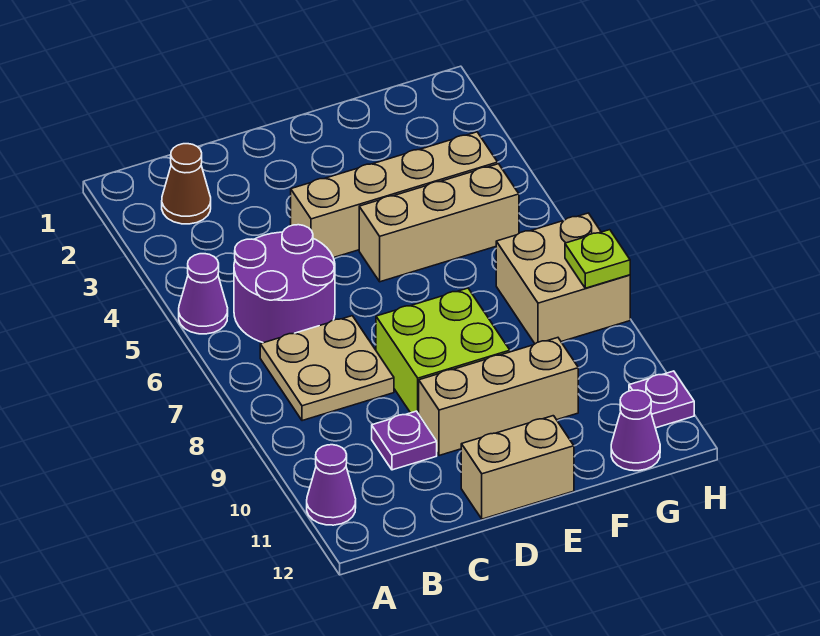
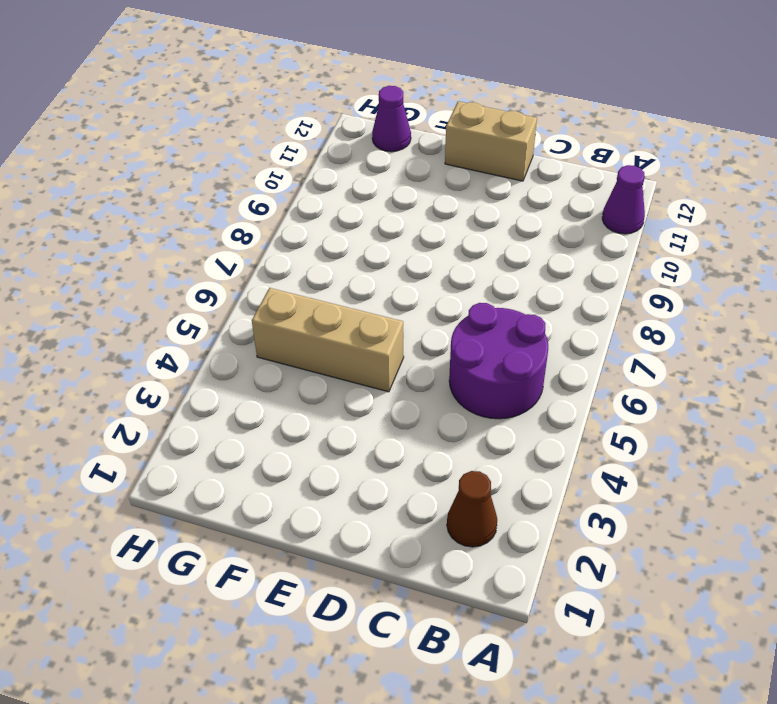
none -> purple cone A5 level 1
none -> tan plate B7:C8 level 1
none -> purple plate C10 level 1

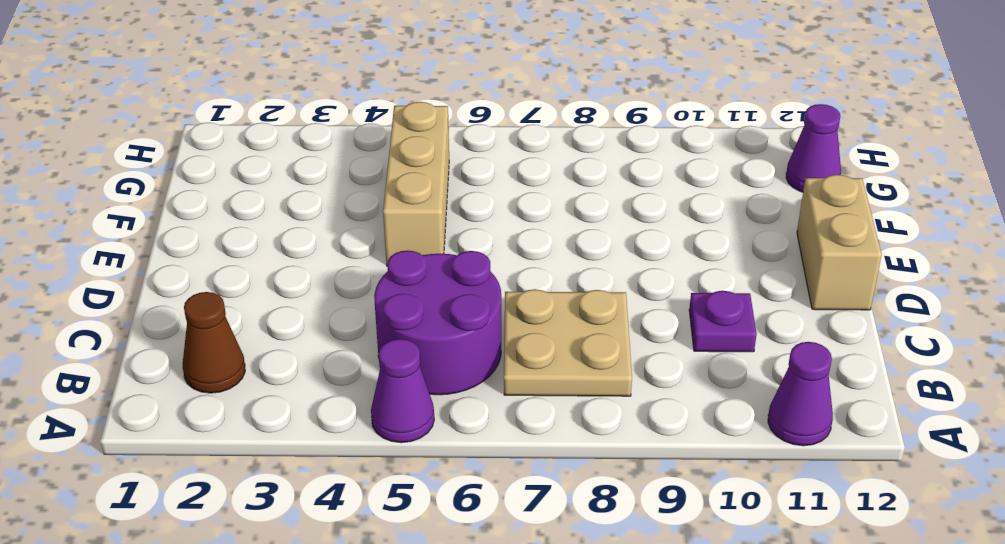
none -> tan brick D4:G4 level 1
none -> lime brick D8:E9 level 1
none -> tan brick D10:F10 level 1

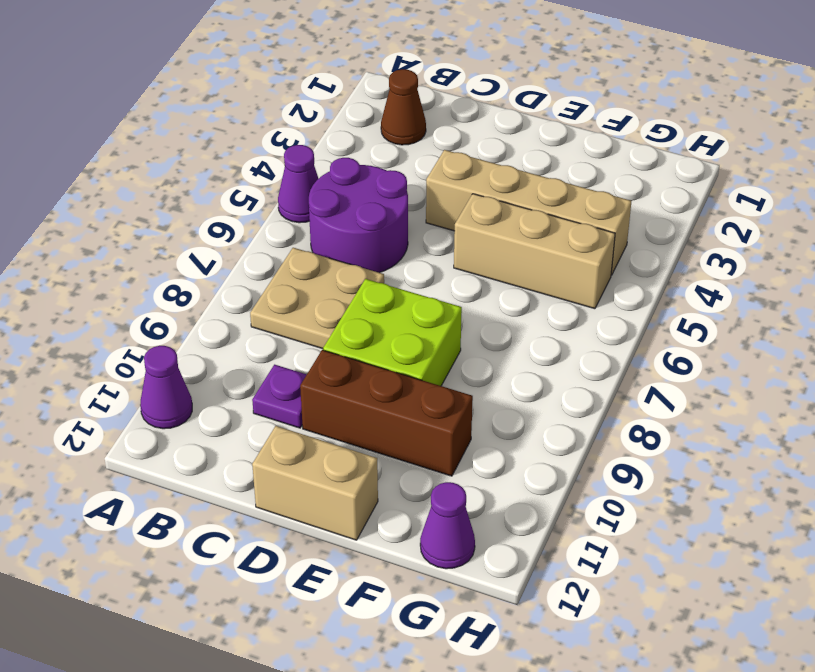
brown brick D10:F10 level 1 -> tan brick D10:F10 level 1
none -> tan brick G7:H8 level 1
none -> purple plate H11 level 1
none -> lime plate H8 level 2

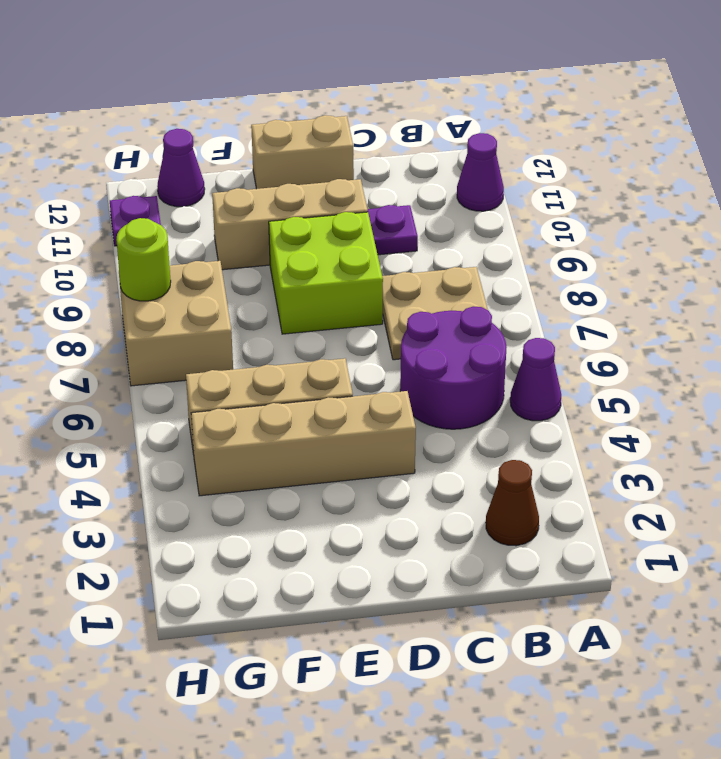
lime round brick H8 level 2 -> lime plate H8 level 2

